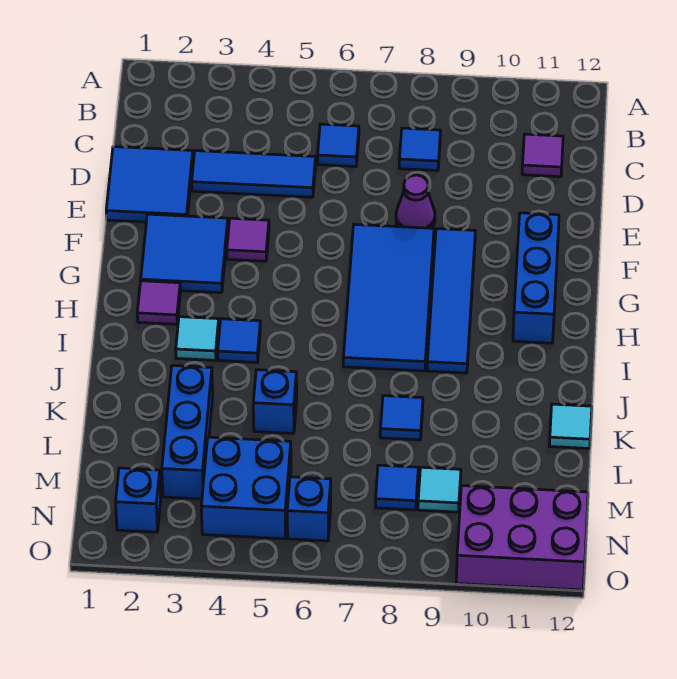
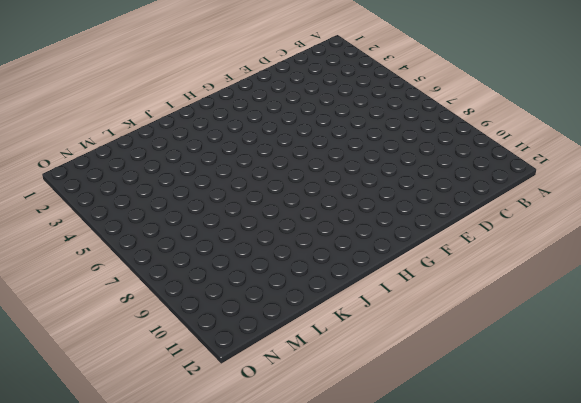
none -> blue tile C6 level 1
none -> blue tile C8 level 1
none -> purple tile C11 level 1

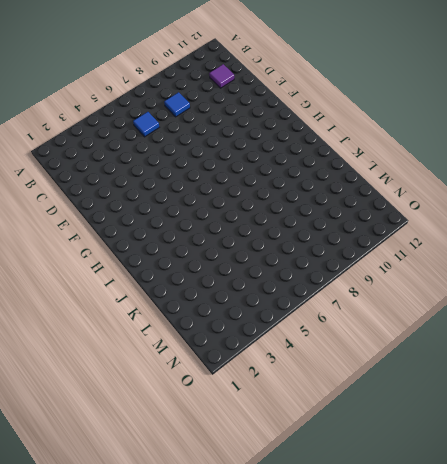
none -> blue tile D1:E2 level 1
none -> blue tile D3:D5 level 1
none -> purple cone E8 level 1

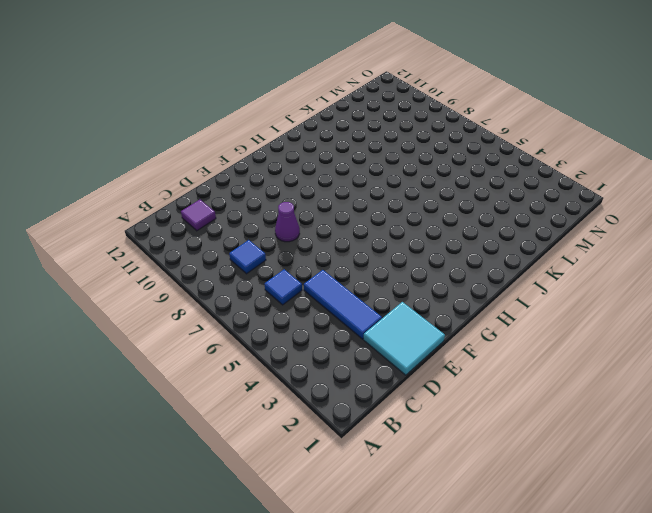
cyan tile D1:E2 level 1 -> blue tile D1:E2 level 1
none -> blue tile F2:G3 level 1
none -> purple tile F4 level 1
none -> blue tile F7:I8 level 1

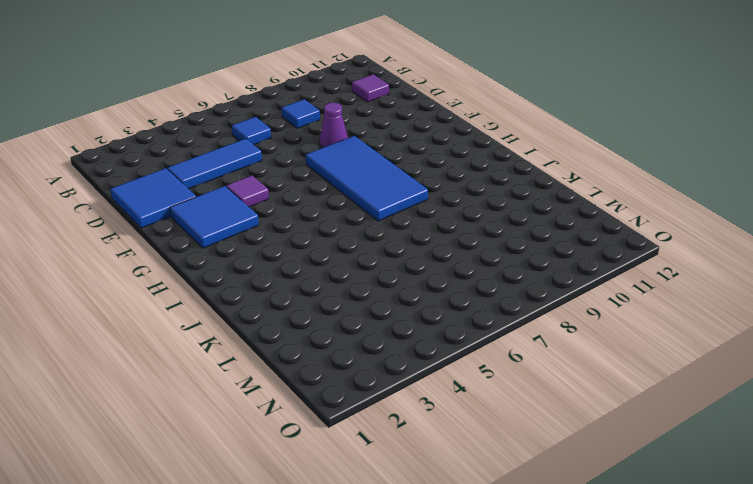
none -> blue tile F9:I9 level 1
none -> blue brick F11:H11 level 1
none -> purple tile H2 level 1

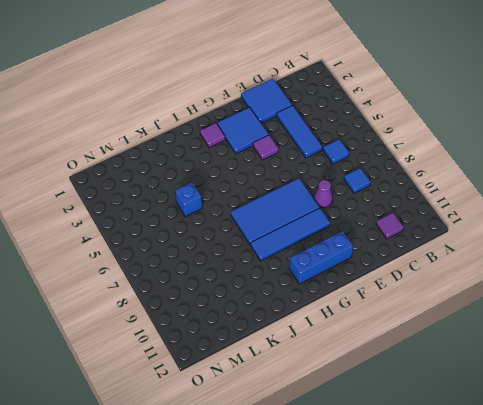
none -> cyan tile I3 level 1
none -> blue tile I4 level 1
none -> blue brick K3:M3 level 1

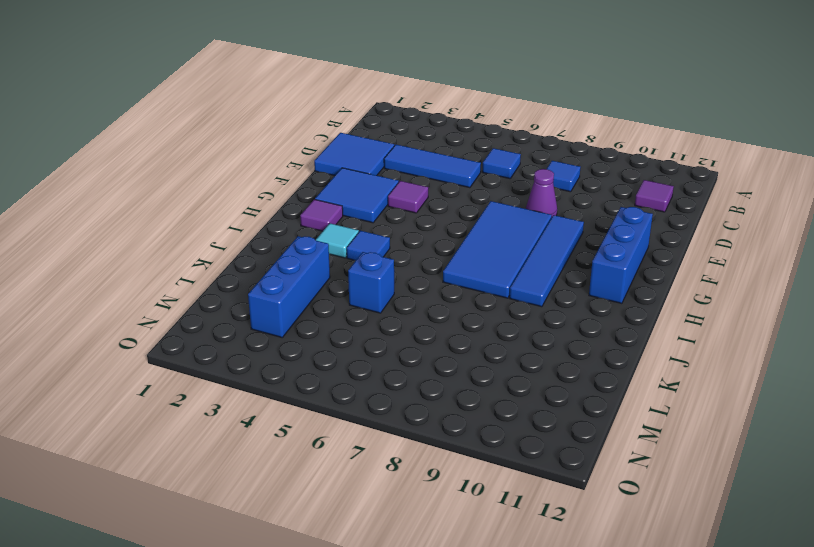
none -> blue tile K8 level 1
none -> cyan tile K12 level 1
none -> blue brick M4:N5 level 1

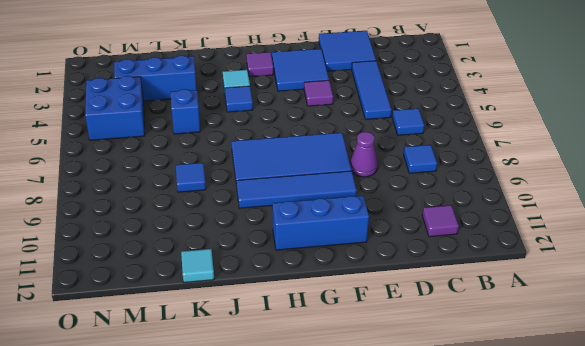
none -> blue tile M8 level 1
none -> cyan tile M9 level 1
none -> blue brick N2 level 1

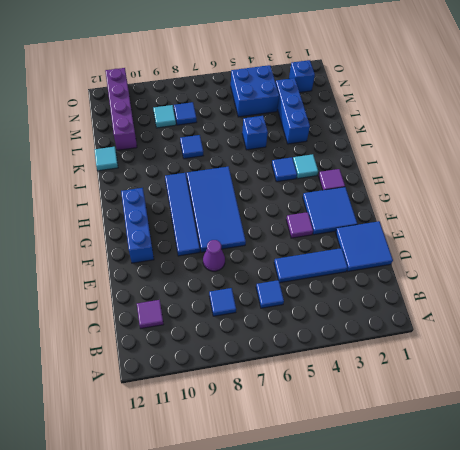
purple brick L11:O11 level 1 -> purple brick N10:O12 level 1
none -> blue brick N6 level 1

